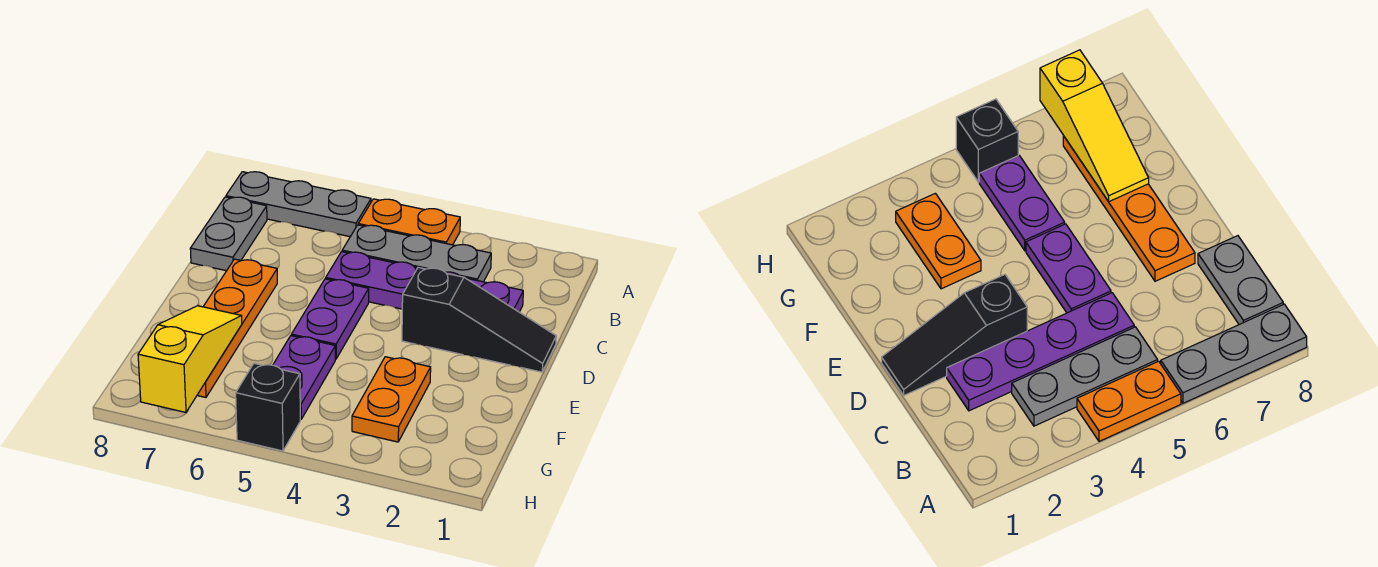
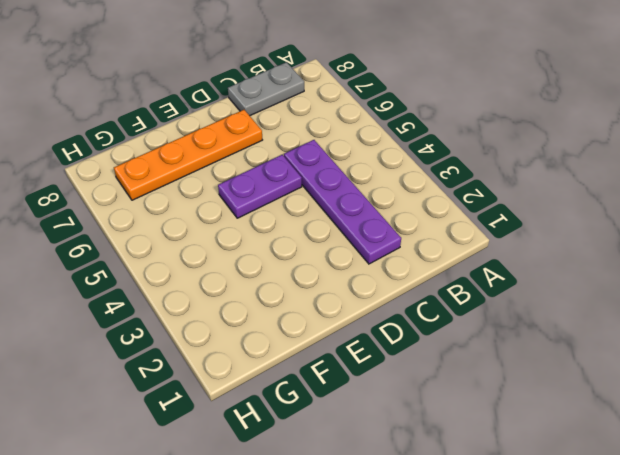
none -> orange plate A4:A5 level 1
none -> grey plate A6:A8 level 1
none -> grey plate B3:B5 level 1

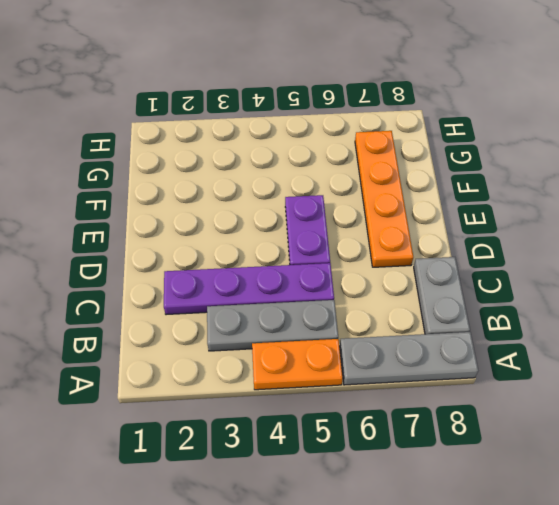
none -> black slope D1:D3 level 1 top 3
none -> orange plate F3:G3 level 1
none -> purple plate F5:G5 level 1

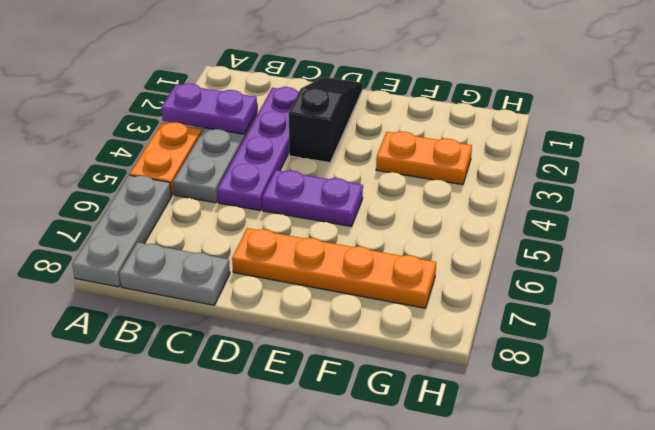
purple plate A3:B3 level 2 -> purple plate F5:G5 level 1
none -> black brick H5 level 1
none -> yellow slope F7:H7 level 2 top H

